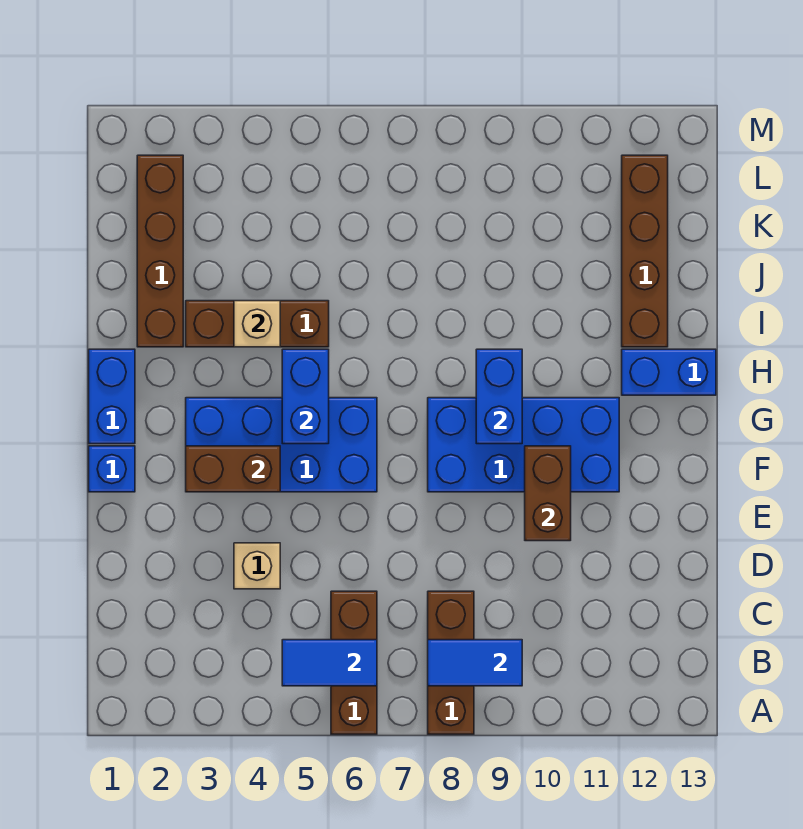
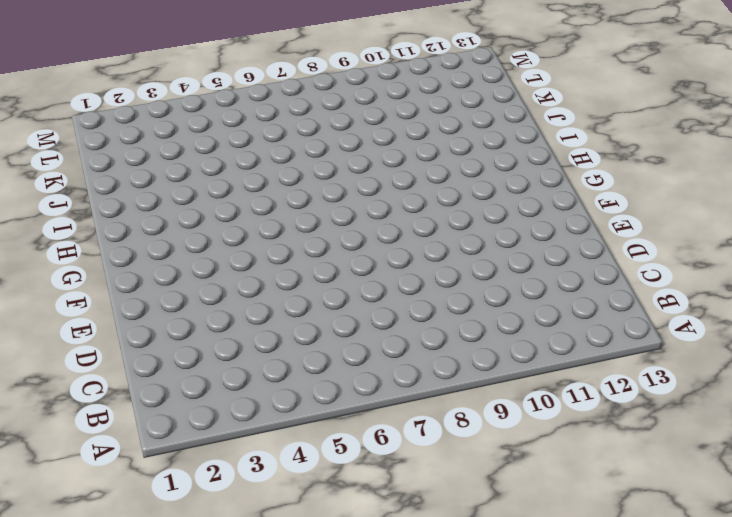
none -> brown brick A6:C6 level 1
none -> brown brick A8:C8 level 1
none -> tan brick D4 level 1

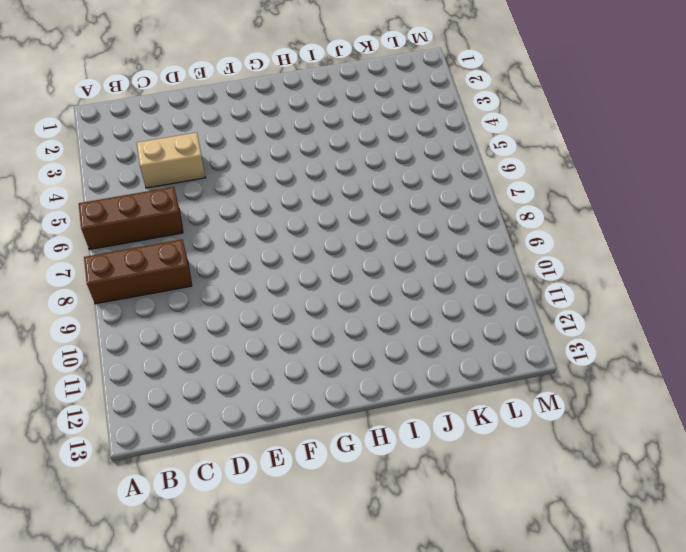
tan brick C4:D4 level 1 -> tan brick D4 level 1
none -> blue brick F1 level 1
none -> blue brick F3:G6 level 1
none -> blue brick F8:G11 level 1

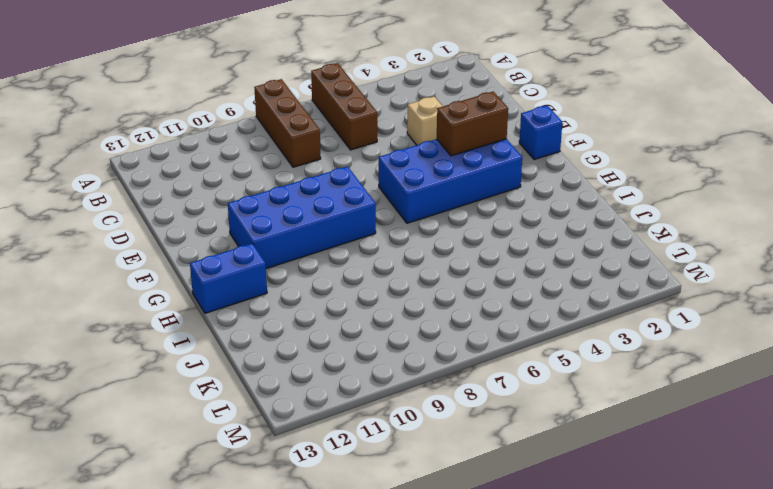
none -> blue brick G1:H1 level 1
none -> brown brick I2:L2 level 1
none -> brown brick I3:I5 level 1

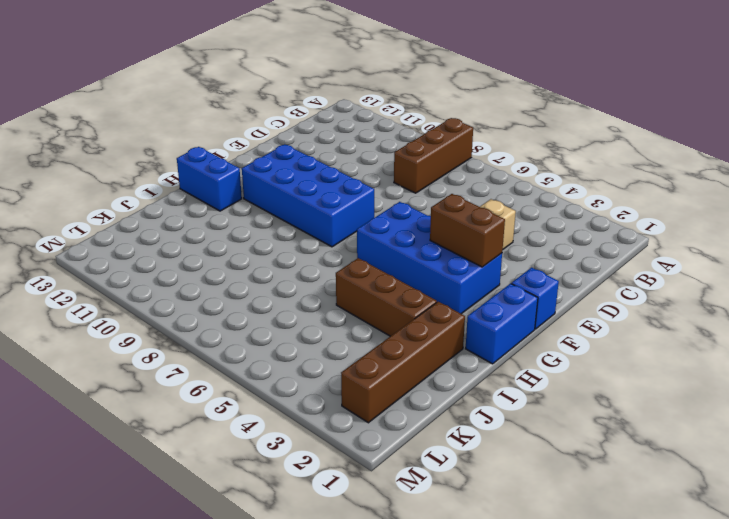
none -> brown brick A6:C6 level 1
none -> brown brick I12:L12 level 1
none -> blue tile B5:B6 level 2

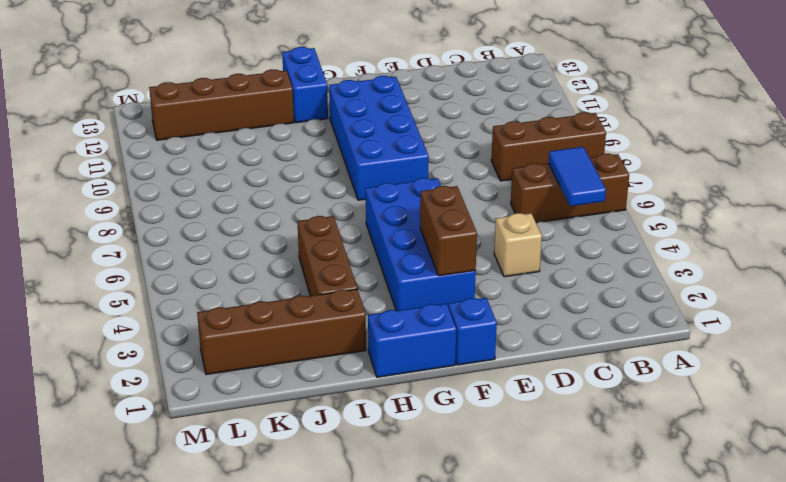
none -> blue tile B8:B9 level 2
none -> brown brick E10:F10 level 2
none -> blue brick G5:H5 level 2

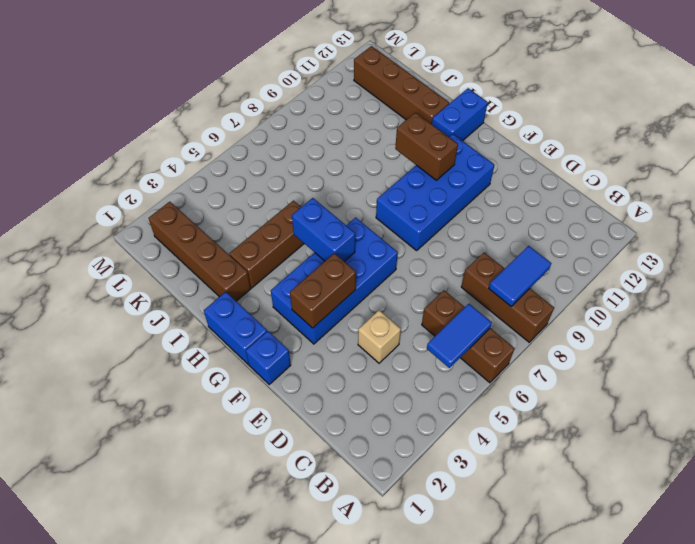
brown brick G10:H10 level 2 -> brown brick E10:F10 level 2
none -> blue brick G9:H9 level 2
none -> tan brick I4 level 2

